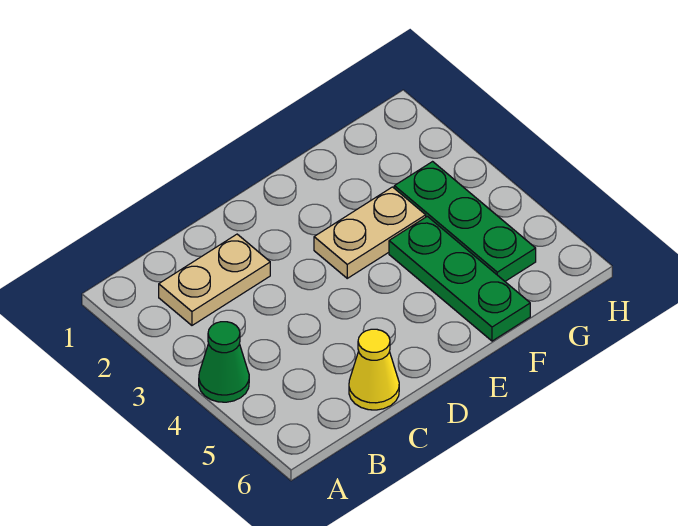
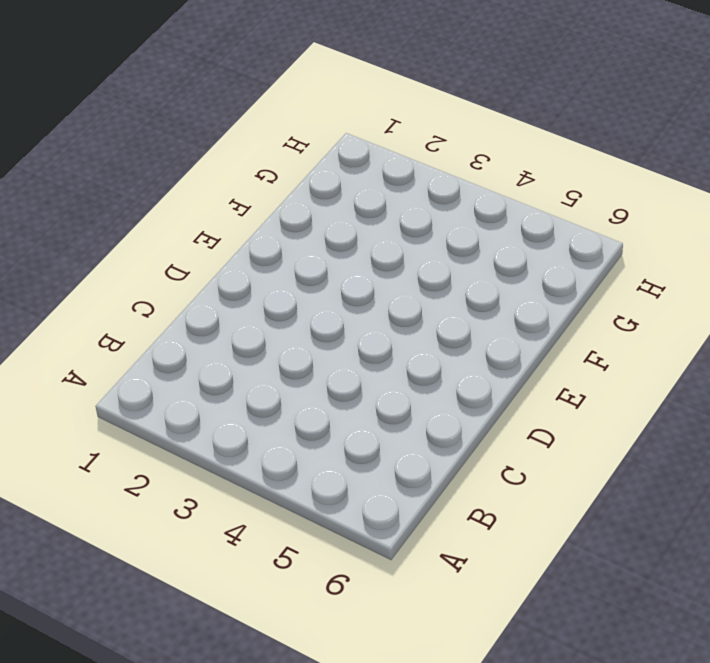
none -> green cone A4 level 1
none -> tan plate B2:C2 level 1

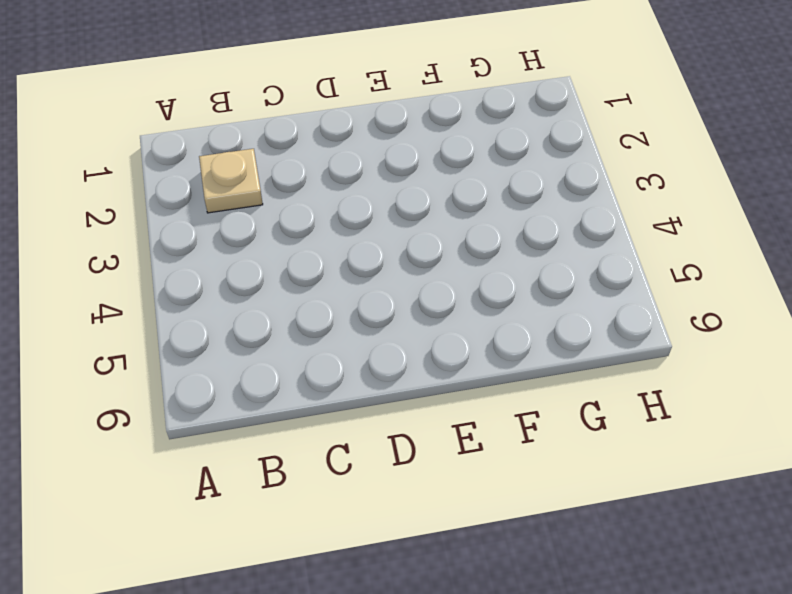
tan plate B2 level 1 -> tan plate B2:C2 level 1
none -> green cone A4 level 1
none -> yellow cone C6 level 1

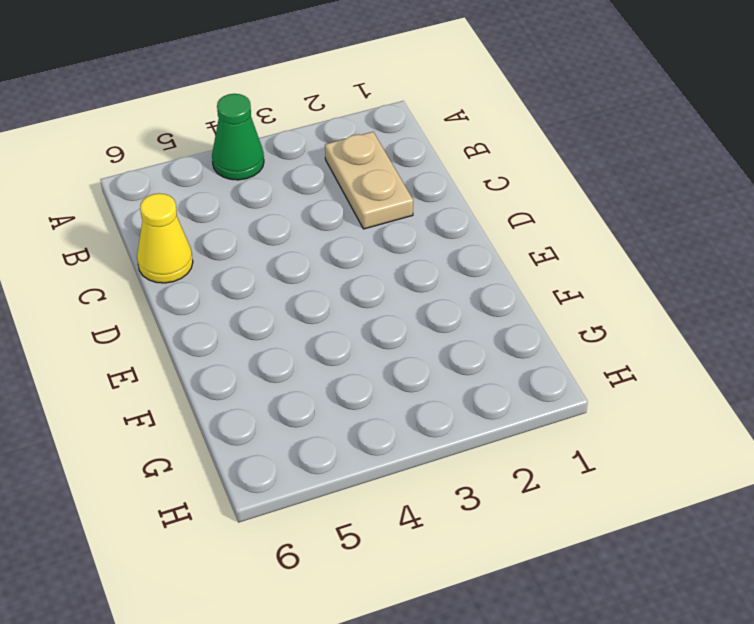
none -> tan plate E3:F3 level 1
none -> green plate F4:F6 level 1

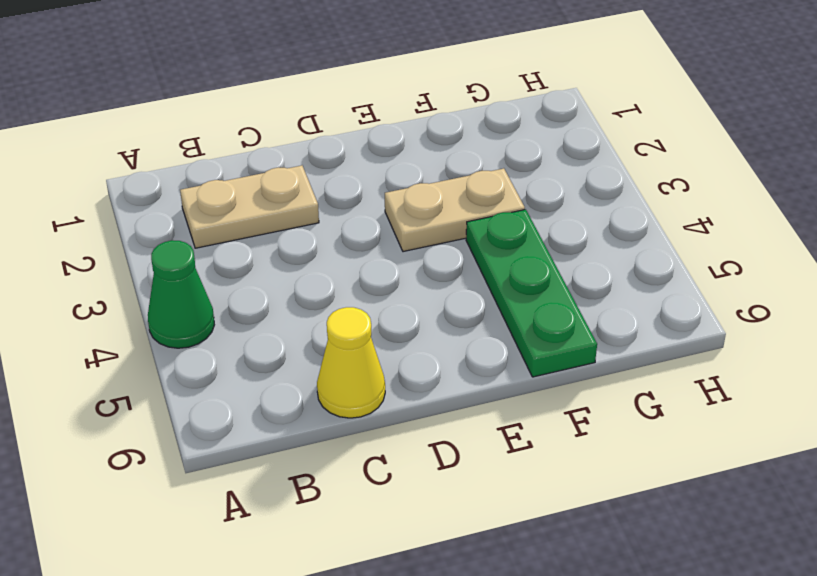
none -> green plate G3:G5 level 1

